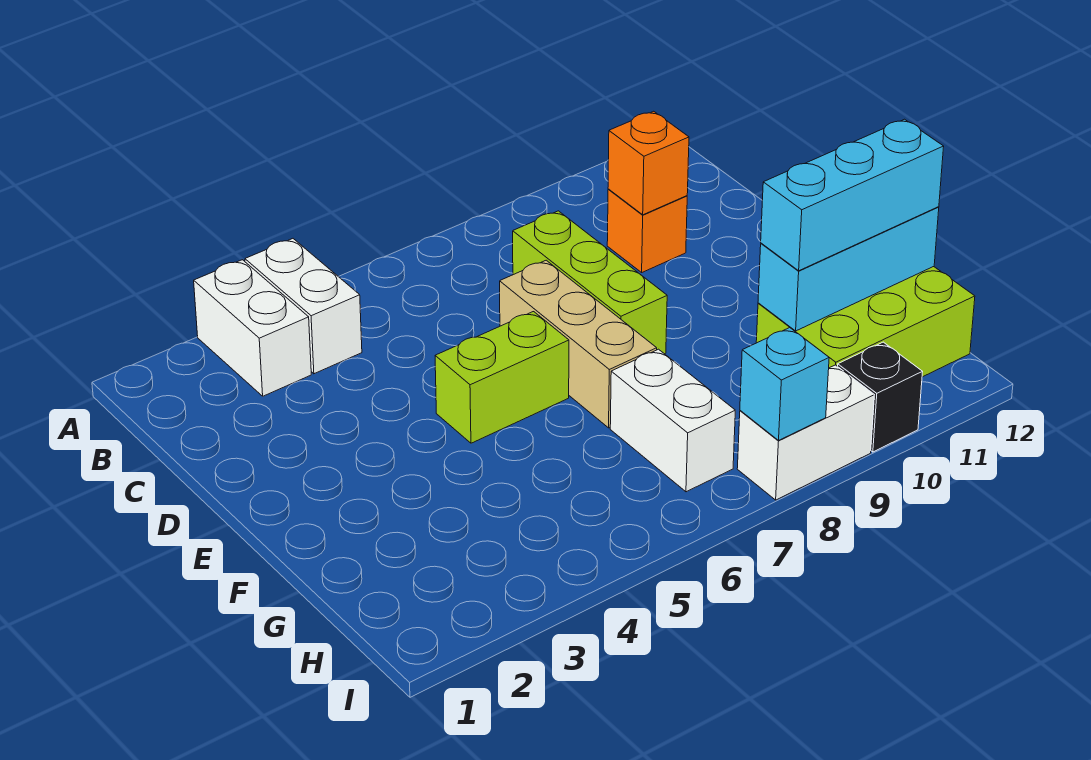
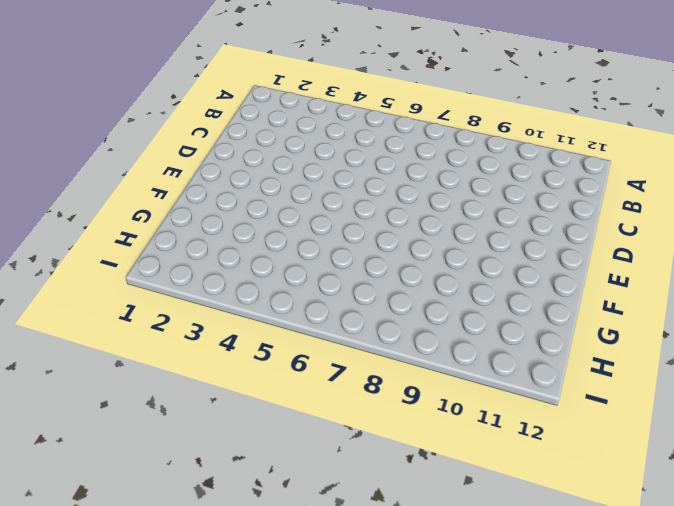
none -> white brick A3:B3 level 1
none -> white brick A4:B4 level 1
none -> lime brick C8:E8 level 1

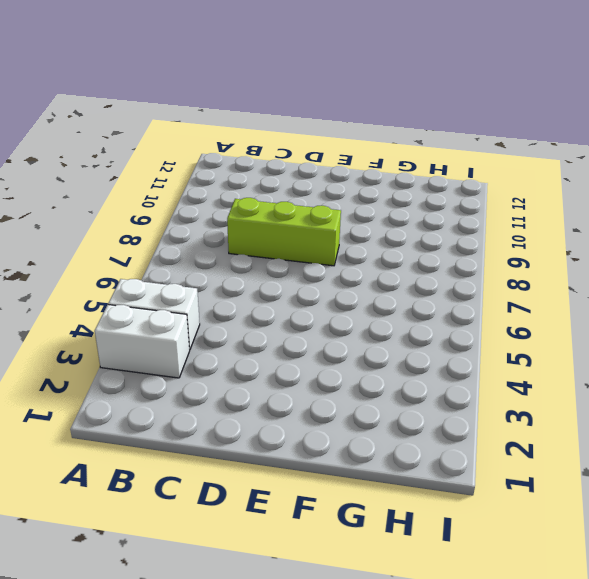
none -> orange brick C10 level 1
none -> tan brick D7:F7 level 1
none -> lime brick E5:E6 level 1

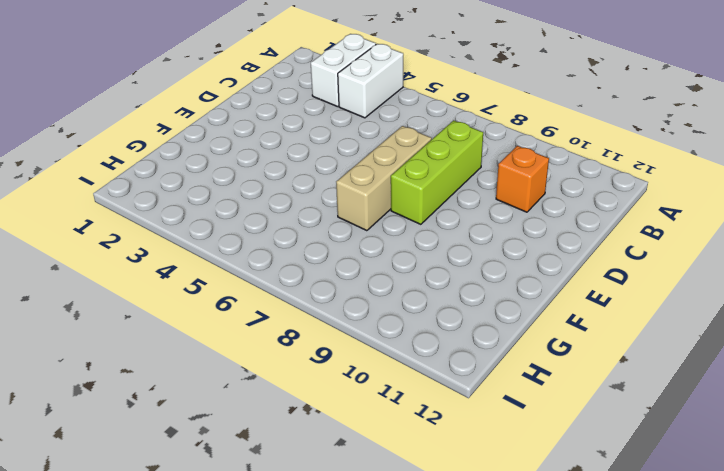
none -> lime brick E5:E6 level 1
none -> white brick G7:H7 level 1
none -> lime brick G10:H12 level 1

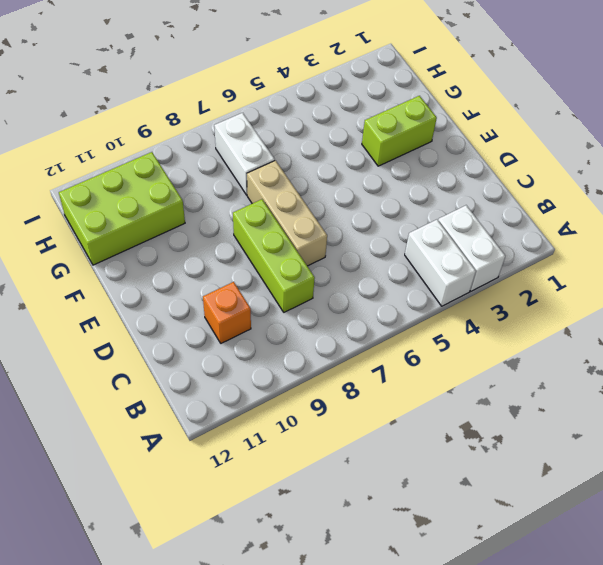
lime brick F2:F3 level 1 -> lime brick E5:E6 level 1
none -> white brick I8:I9 level 1
none -> black brick I10 level 1
none -> orange brick C10 level 2

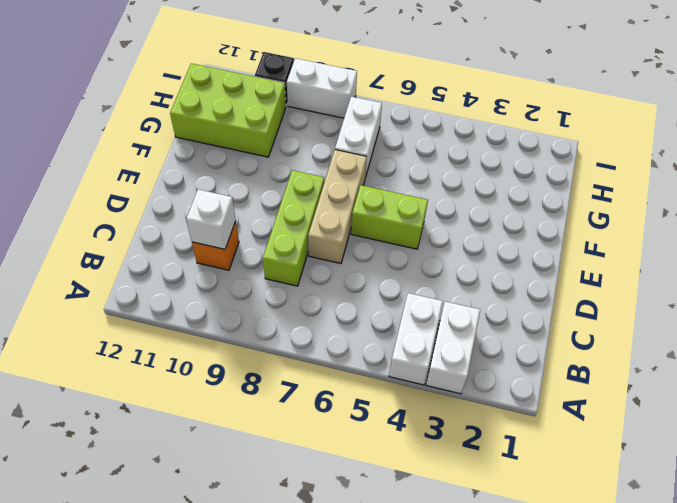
white brick C10 level 2 -> orange brick C10 level 2
none -> cyan brick G10:G12 level 2
none -> cyan brick I8 level 2
none -> cyan brick G10:G12 level 3

